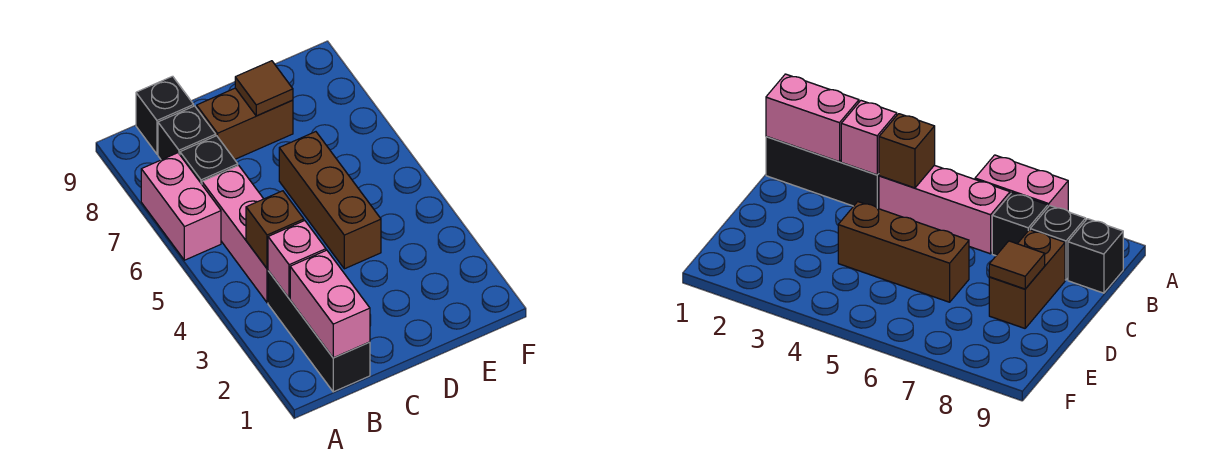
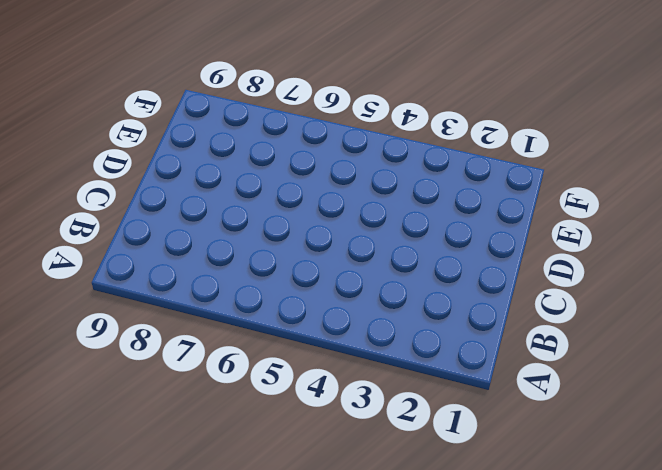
none -> pink brick A6:A7 level 1
none -> black brick B1:B3 level 1
none -> pink brick B4:B6 level 1

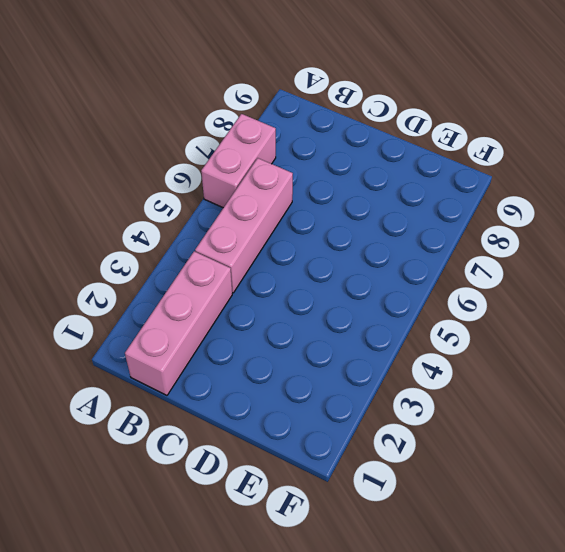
pink brick B1:B3 level 1 -> black brick B1:B3 level 1
none -> black brick B7 level 1
none -> black brick B8 level 1
none -> black brick B9 level 1

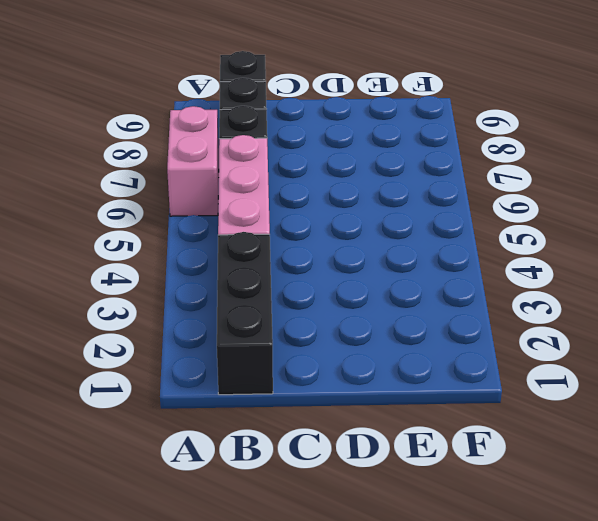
none -> brown brick C8:D8 level 1
none -> brown brick D4:D6 level 1
none -> pink brick B1:B2 level 2

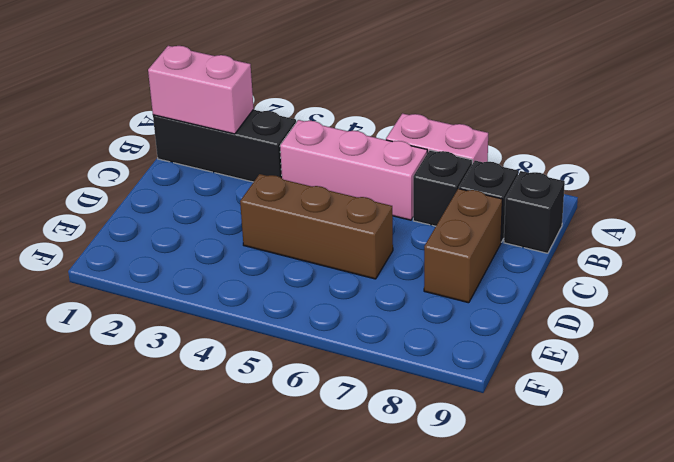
none -> pink brick B3 level 2
none -> brown brick B4 level 2
none -> brown tile D8 level 2

